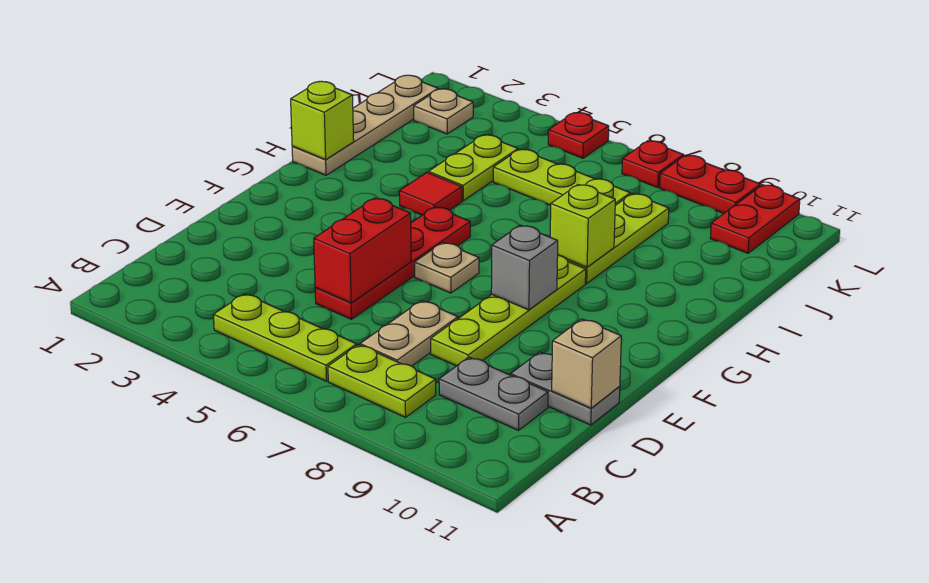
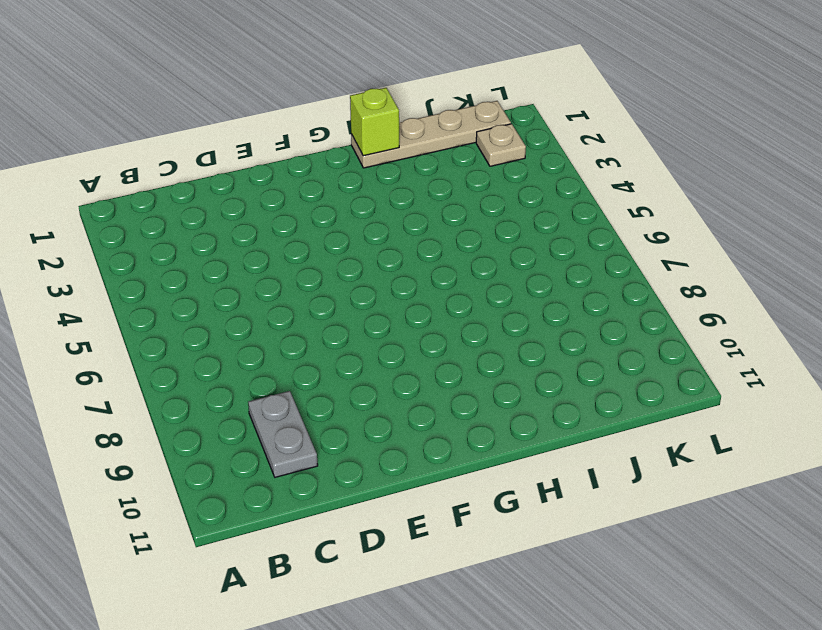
none -> lime plate B4:B6 level 1
none -> lime plate B7:B8 level 1
none -> tan plate C7:D7 level 1

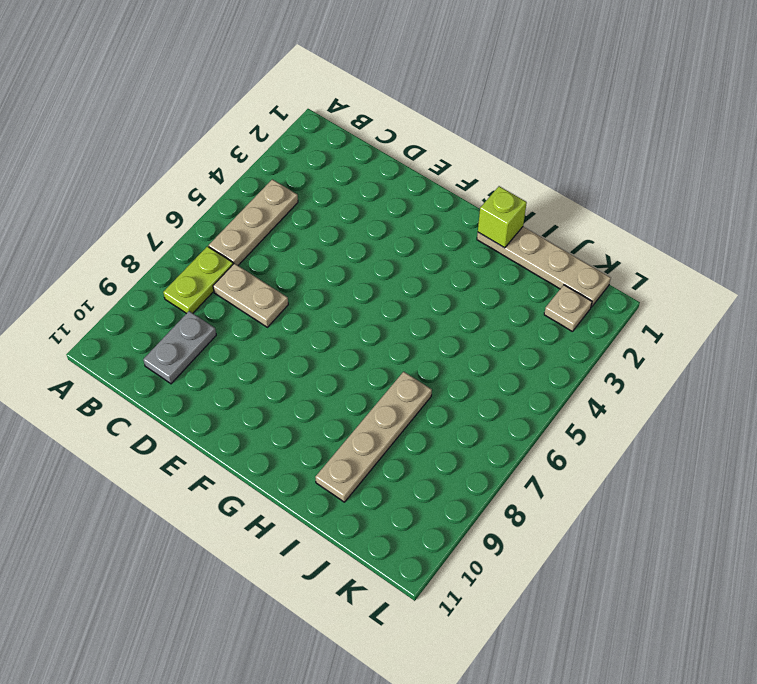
tan plate B4:B6 level 1 -> lime plate B4:B6 level 1
tan plate I7:I10 level 1 -> lime plate H8:J8 level 1
none -> red plate D5:G5 level 1
none -> lime plate D8:G8 level 1
none -> grey plate D10:D11 level 1

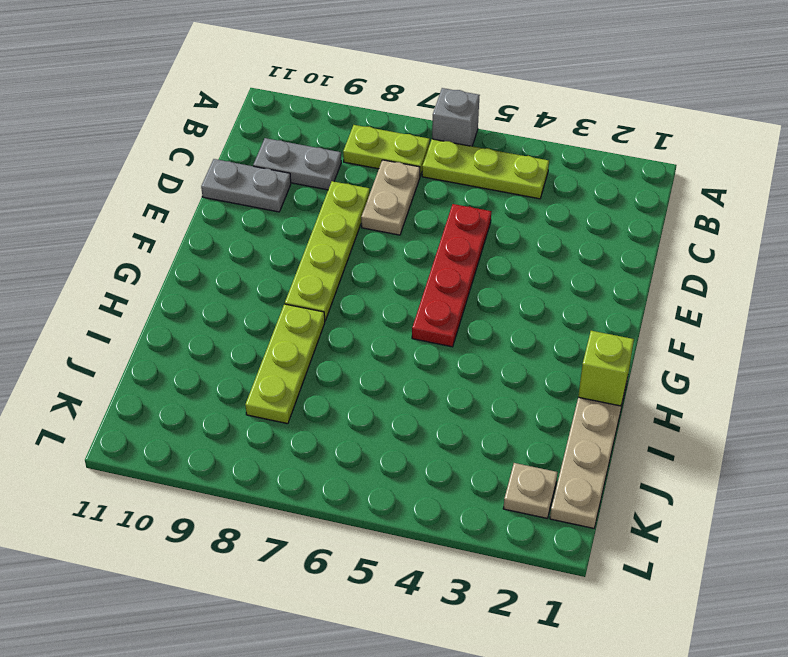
grey brick A6 level 1 -> grey brick F8 level 2
none -> tan plate F6 level 1
none -> red tile H4 level 1
none -> lime plate I4:J4 level 1

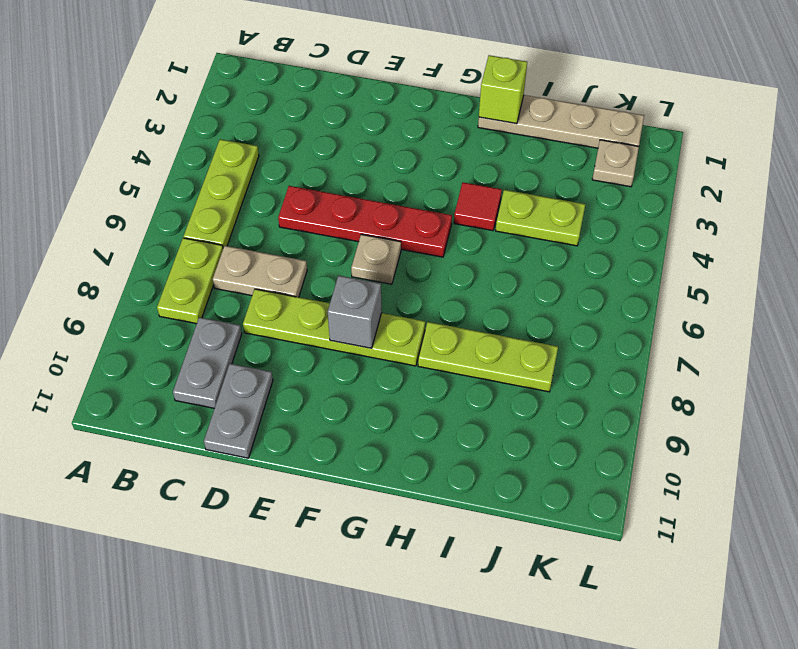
none -> lime plate J5:J7 level 1
none -> red plate K10:L10 level 1
none -> red plate L5 level 1

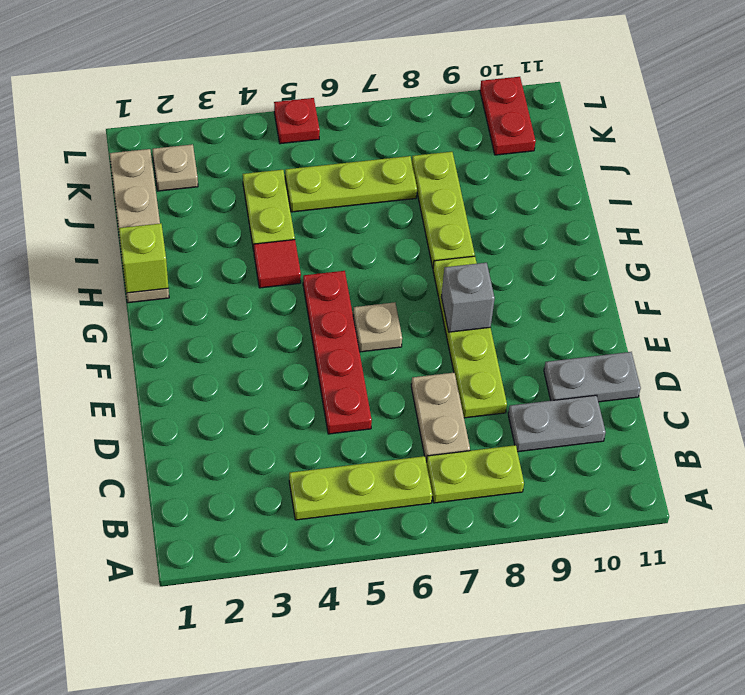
none -> red plate L7 level 1
none -> red plate L8:L9 level 1
none -> red brick D5:E5 level 2

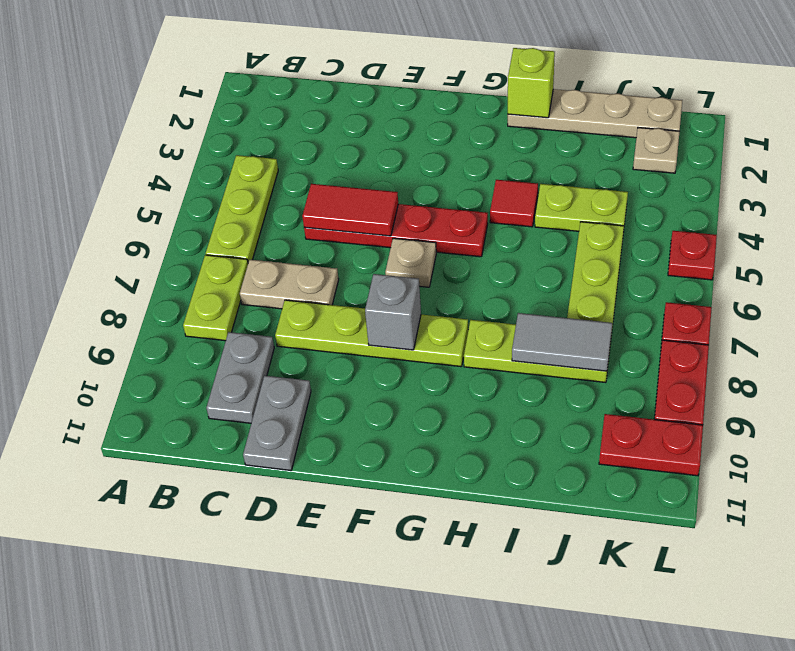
red tile D5:E5 level 2 -> red brick D5:E5 level 2
grey tile I8:J8 level 2 -> none
none -> tan brick D11 level 2
none -> lime brick H8 level 2

